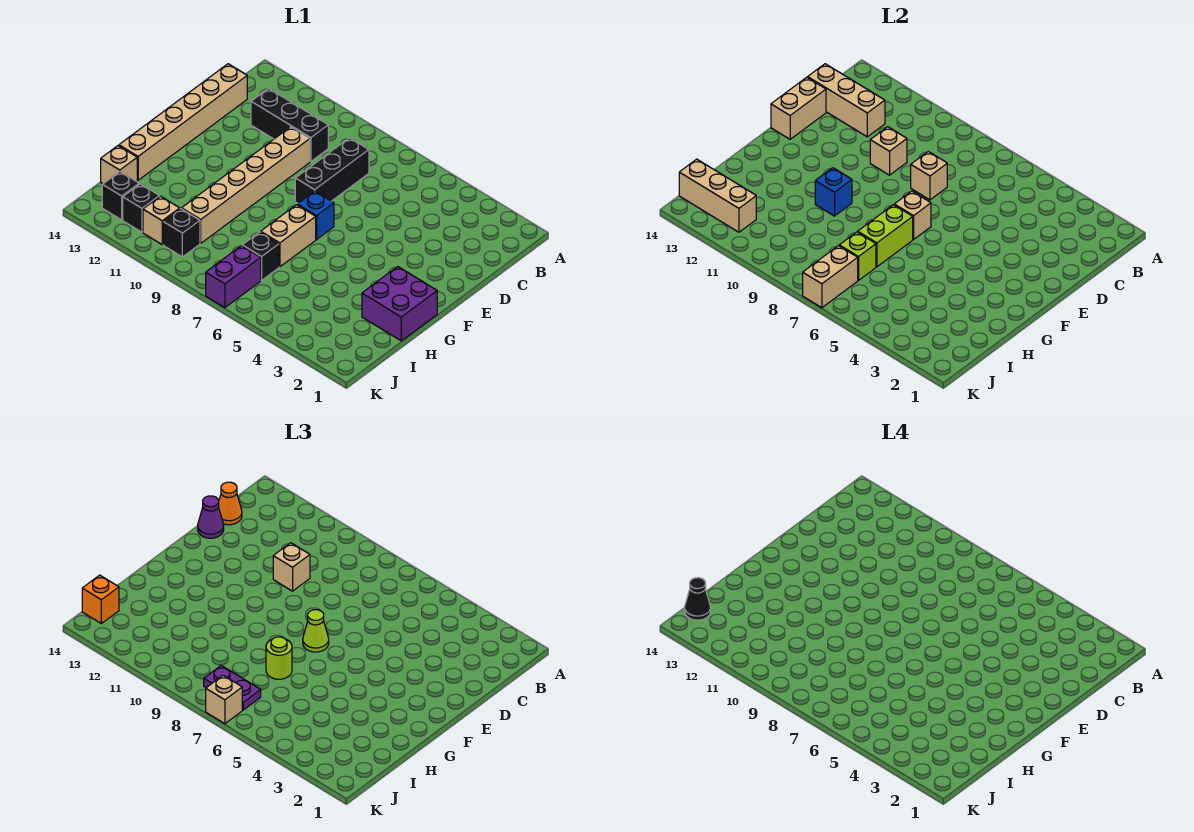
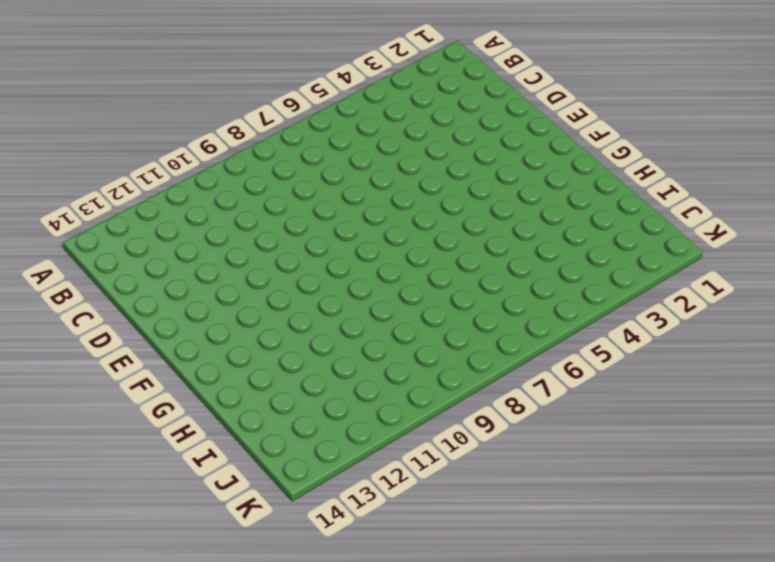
none -> black brick C8:E8 level 1
none -> black brick C10:C12 level 1
none -> tan brick C14:H14 level 1
none -> tan brick D10:I10 level 1

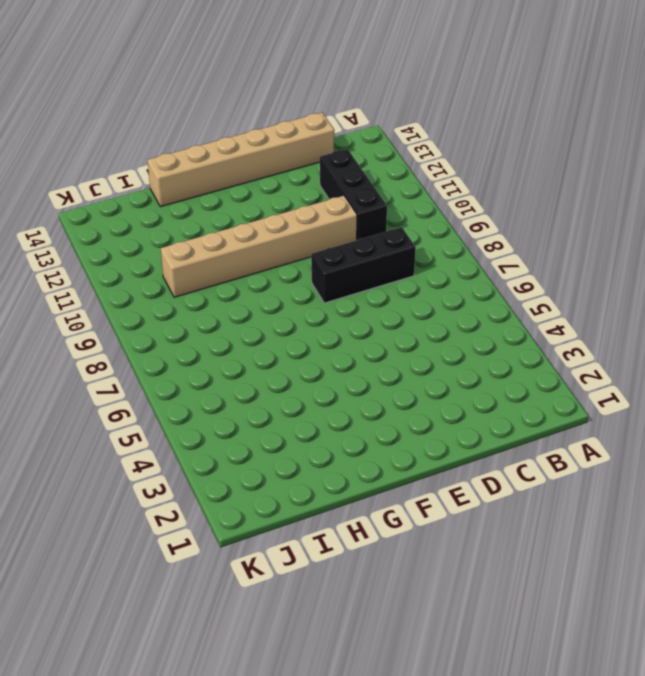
none -> blue brick F7 level 1
none -> purple brick G1:H2 level 1
none -> tan brick G7:H7 level 1
none -> black brick I7 level 1

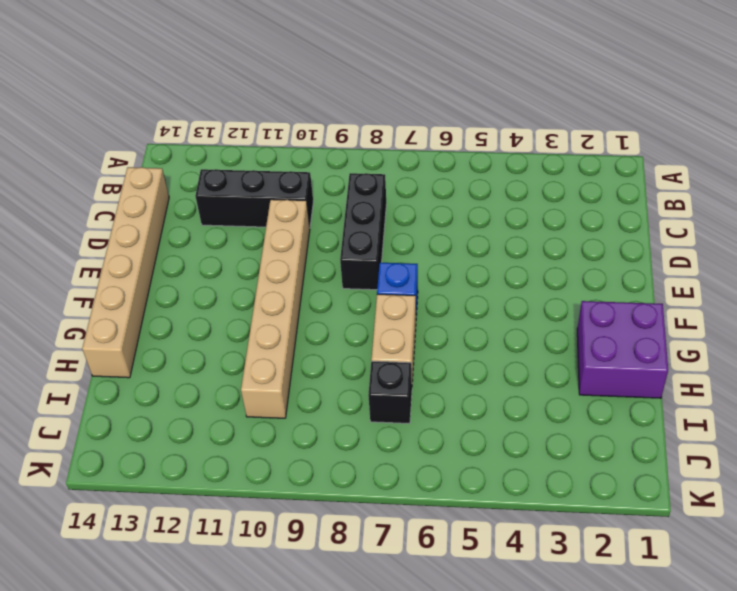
none -> tan brick I14 level 1
none -> purple brick J7:K7 level 1
none -> black brick J10 level 1
none -> tan brick J11 level 1

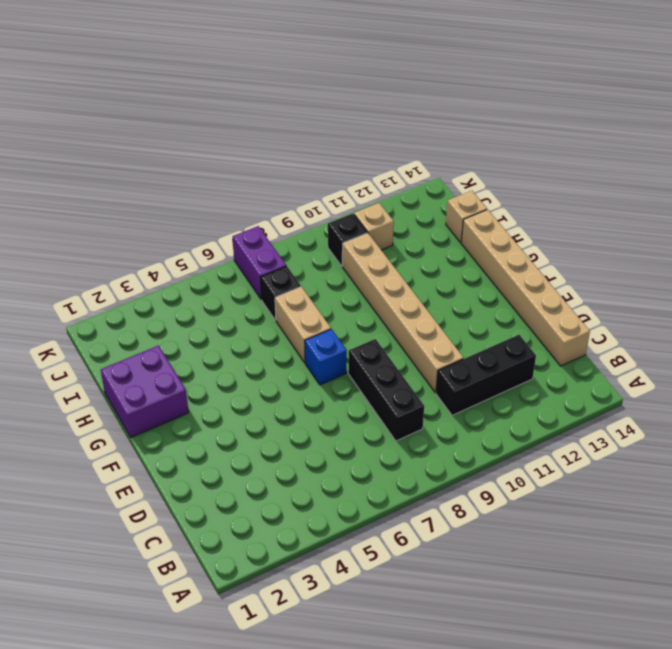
none -> black brick J12 level 1
none -> black brick J13 level 1
none -> tan brick C12:C14 level 2
none -> tan brick D8 level 2

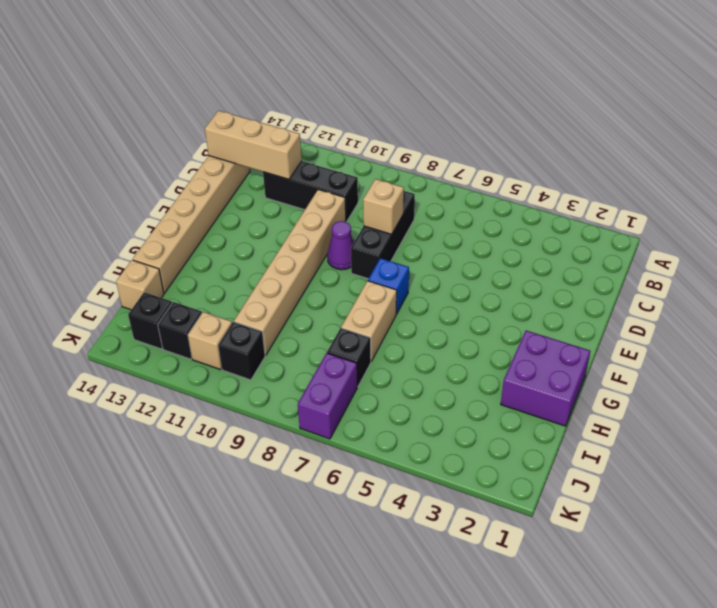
purple cone E9 level 1 -> purple cone D14 level 3
none -> tan brick D10 level 2
none -> tan brick D14:E14 level 2
none -> tan brick F7 level 2
none -> lime brick G7:H7 level 2

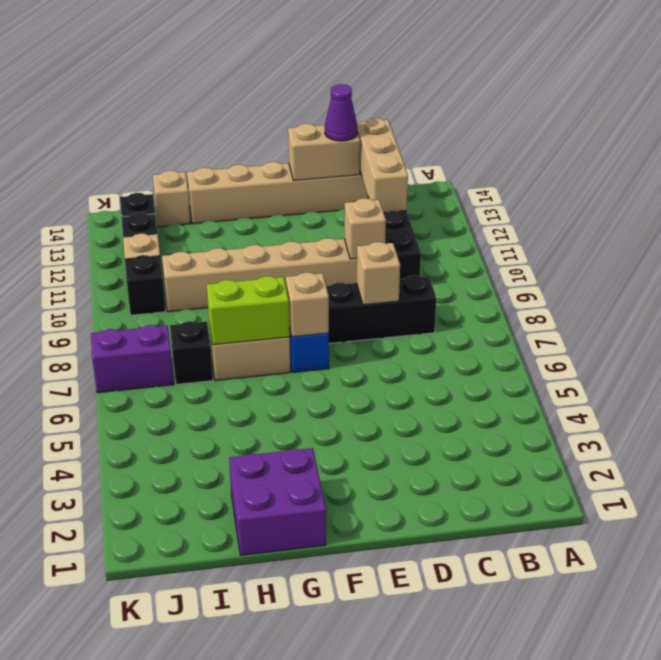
none -> blue brick G10 level 2
none -> lime brick I7 level 2
none -> tan brick J7:K7 level 2
none -> tan brick J12:J14 level 2

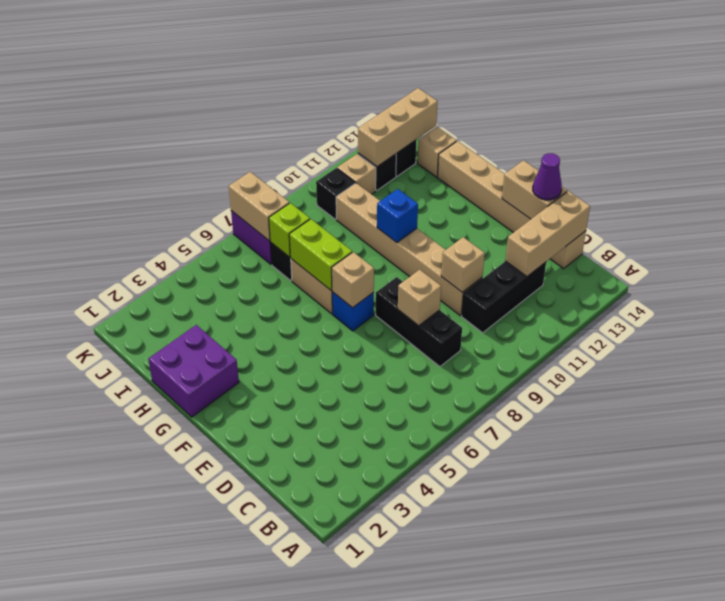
none -> orange cone C14 level 3
none -> tan brick D10 level 3
none -> lime cone F7 level 3
none -> lime round brick H7 level 3

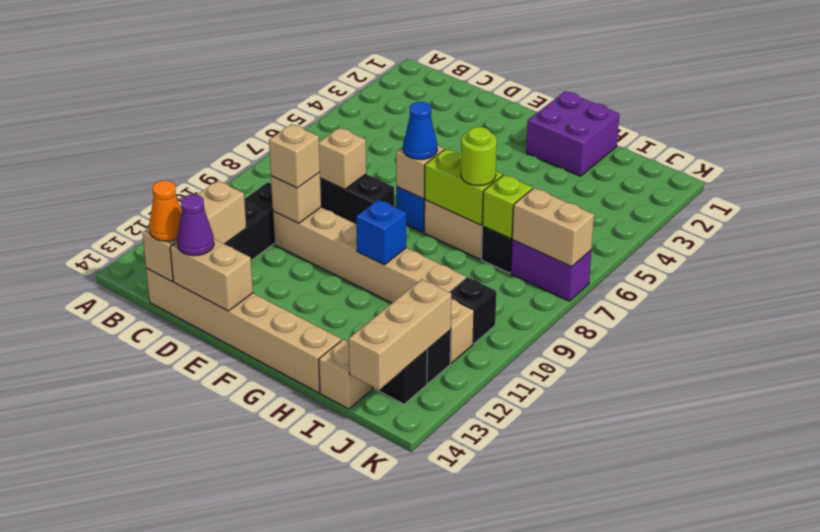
blue cone F7 level 3 -> lime cone F7 level 3
none -> purple plate J7:J8 level 3
none -> orange brick J14 level 3
none -> tan brick K7 level 3
none -> black cone J14 level 4

